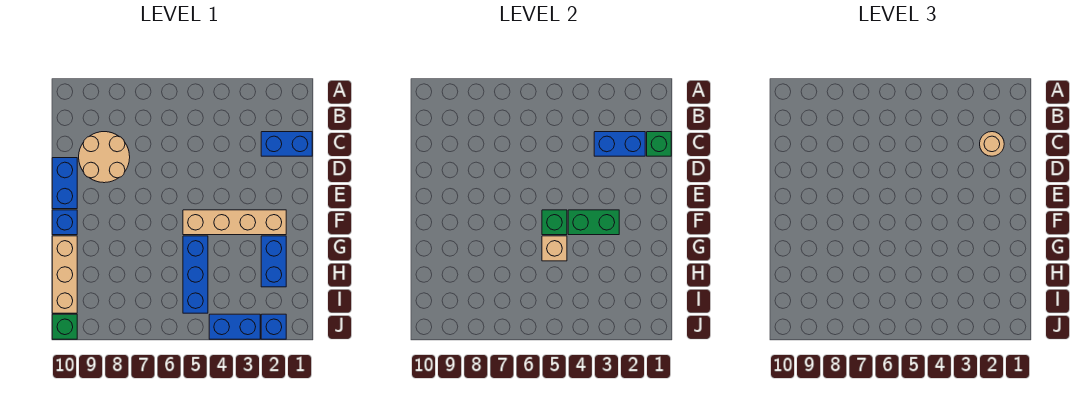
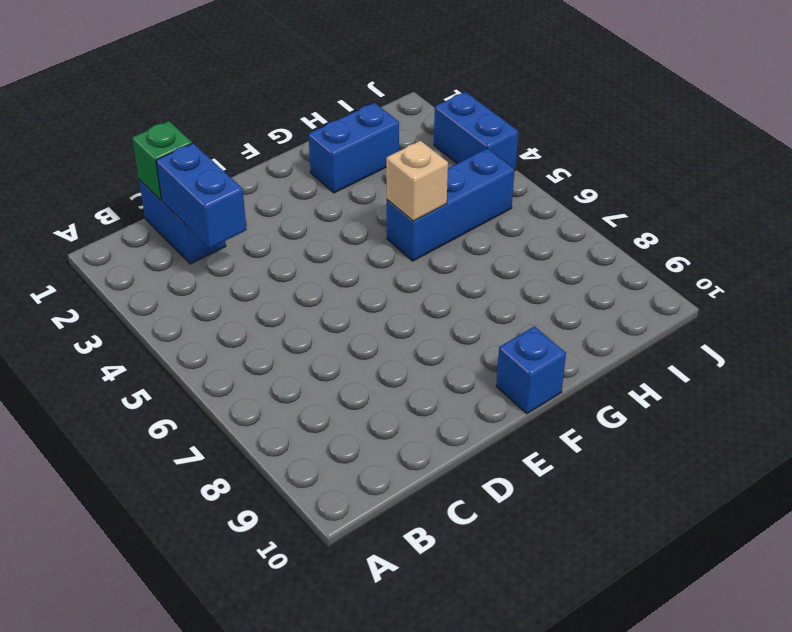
none -> tan round brick C8:D9 level 1
none -> blue brick D10:E10 level 1
none -> tan brick F2:F5 level 1

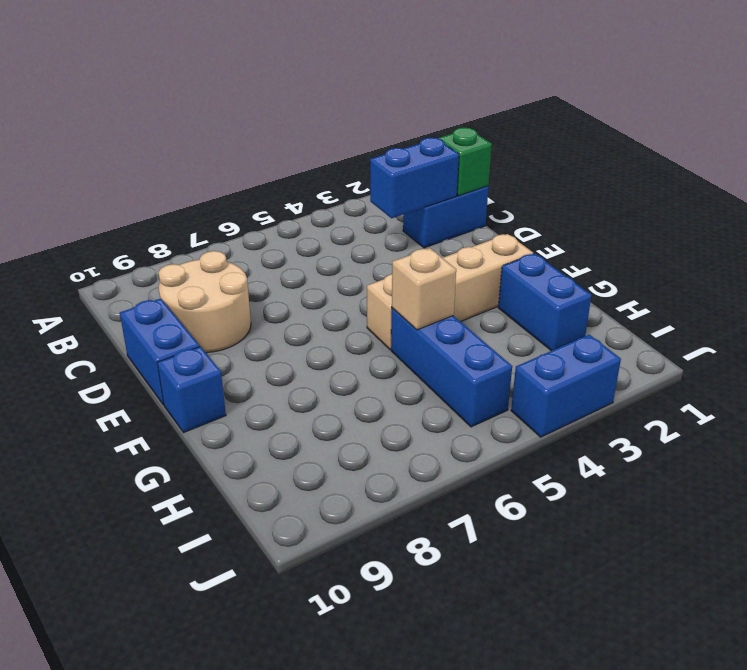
none -> tan brick G10:I10 level 1
none -> blue brick J2 level 1
none -> green brick J10 level 1

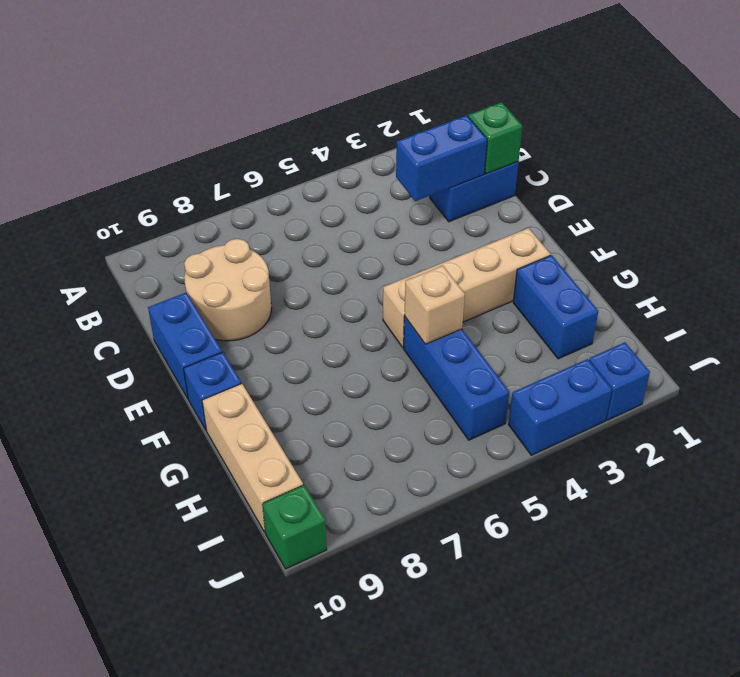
none -> green brick F3:F4 level 2
none -> green brick F5 level 2
none -> tan round brick C2 level 3

